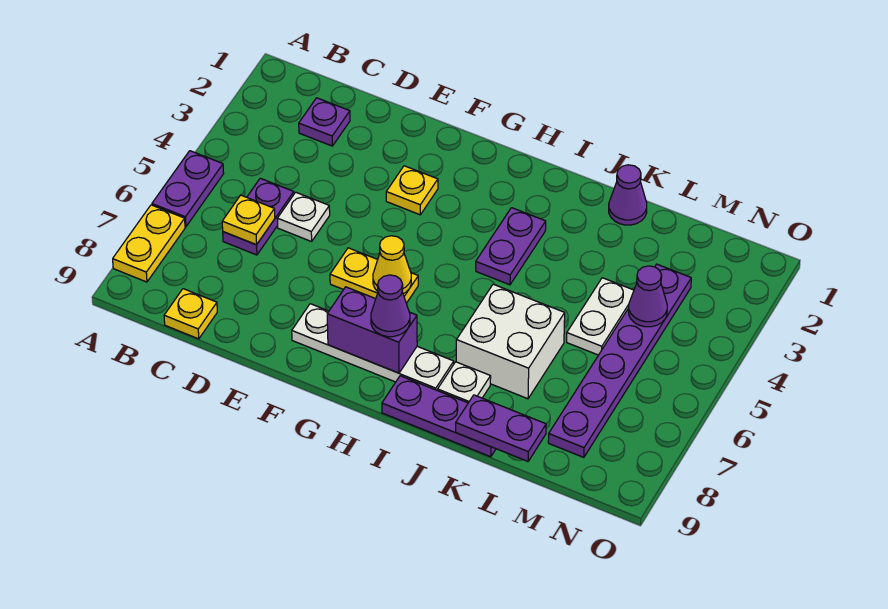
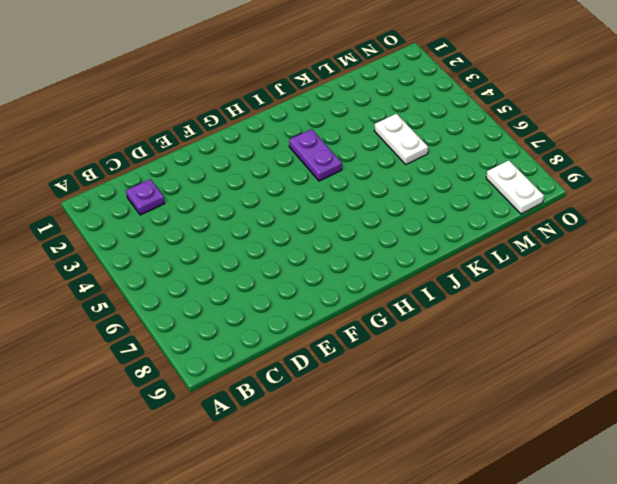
white plate N8:N9 level 1 -> none
none -> purple plate A5:A6 level 1
none -> yellow plate A7:A8 level 1
none -> purple plate C5:C6 level 1

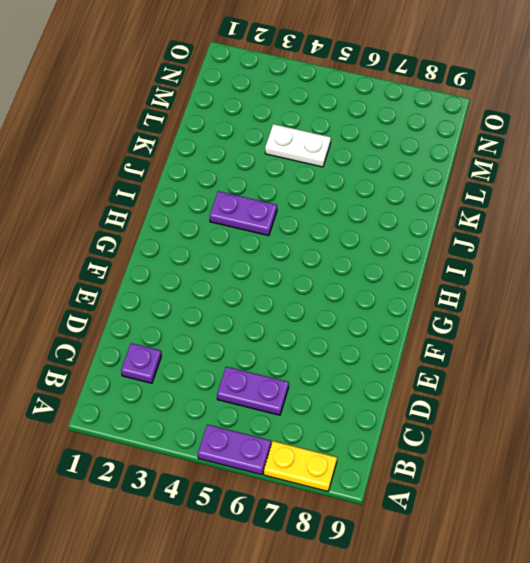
none -> yellow plate C9 level 1
none -> white plate D5 level 1
none -> yellow plate F3 level 1

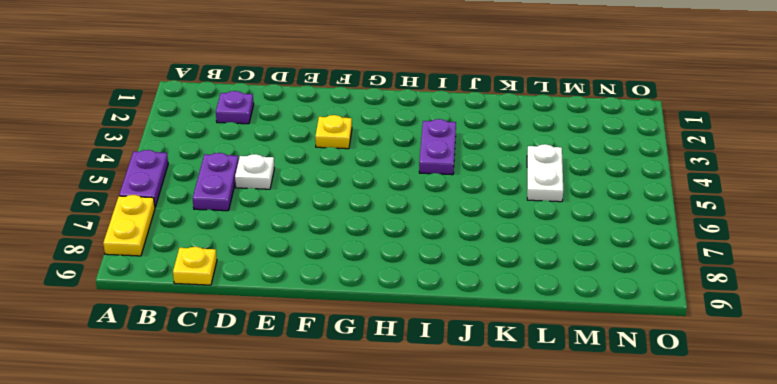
none -> yellow plate F6:G6 level 1
none -> white plate F8:I8 level 1
none -> purple plate I9:K9 level 1

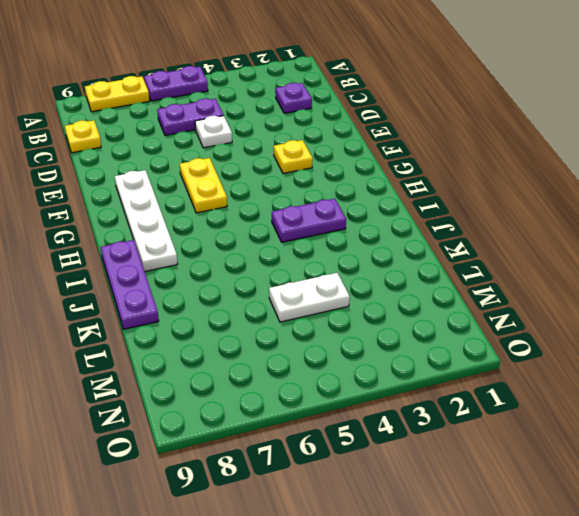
none -> white brick J6:K7 level 1
none -> white plate J8 level 1
none -> purple cone K1 level 1

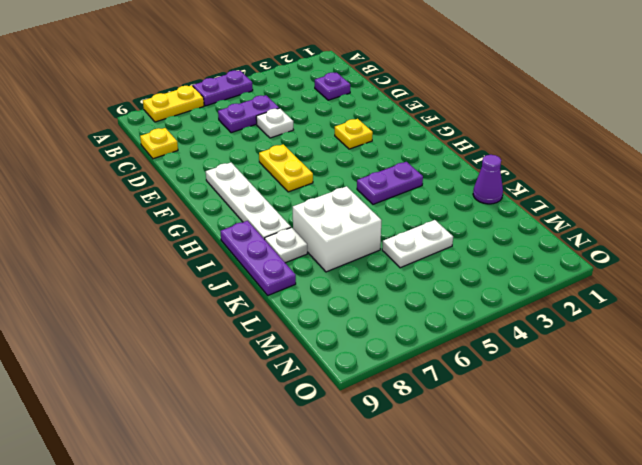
none -> purple plate M3:M8 level 1
none -> yellow plate C6 level 2
none -> yellow cone G6 level 2

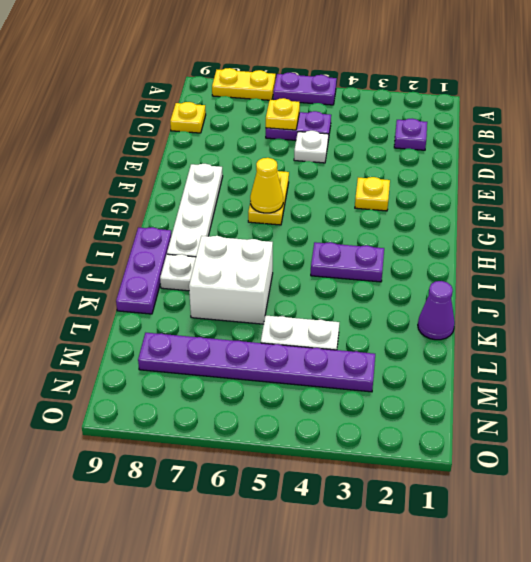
none -> purple brick G8:H8 level 2
none -> purple plate K9:L9 level 2
none -> purple cone M4 level 2

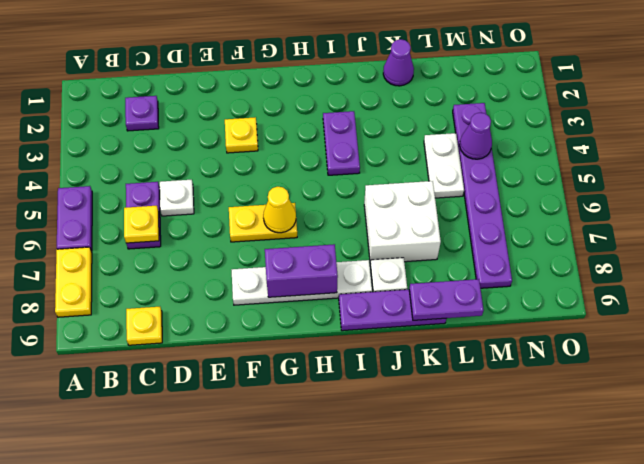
none -> purple cone H8 level 3

